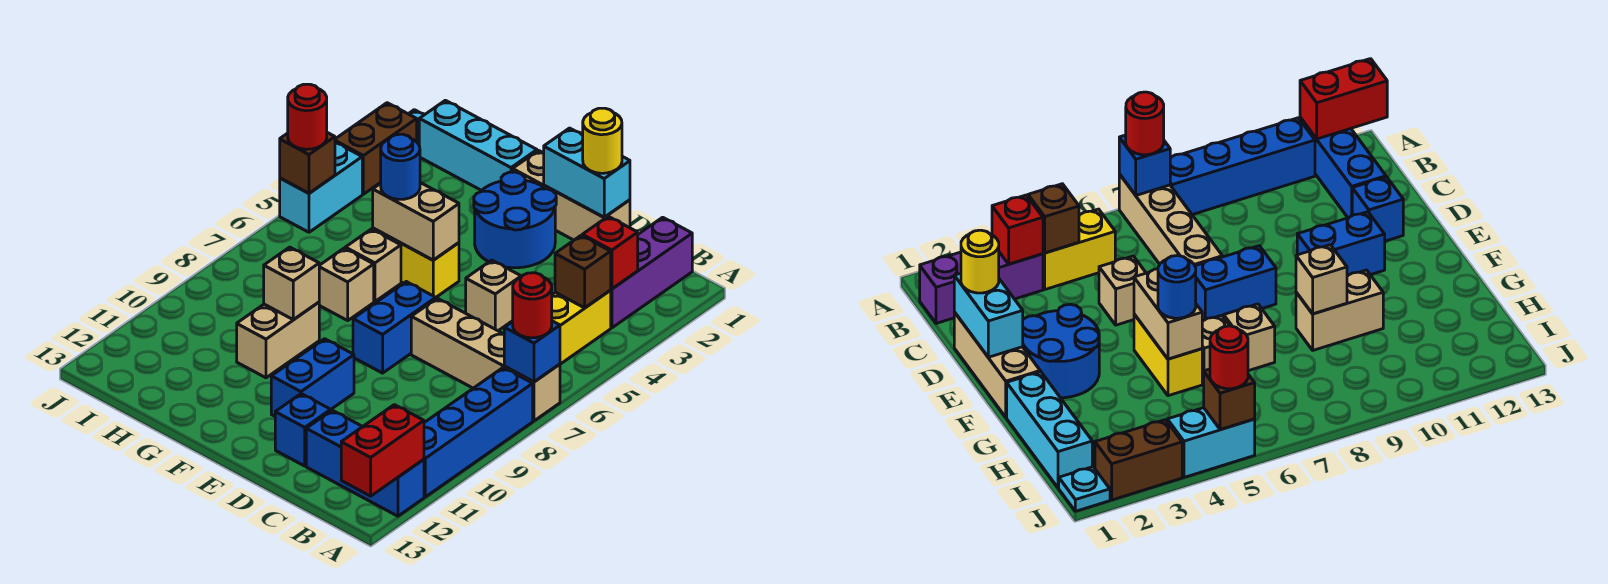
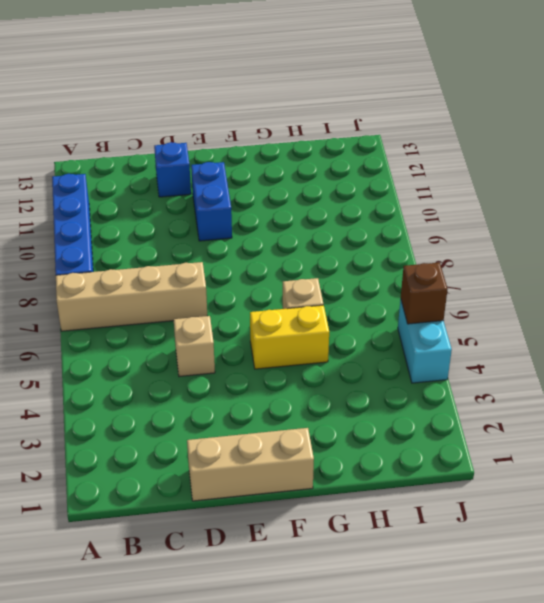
none -> blue brick A12:C12 level 1
none -> purple brick B1:B3 level 1
none -> yellow brick B4:B5 level 1
none -> blue round brick E2:F3 level 1

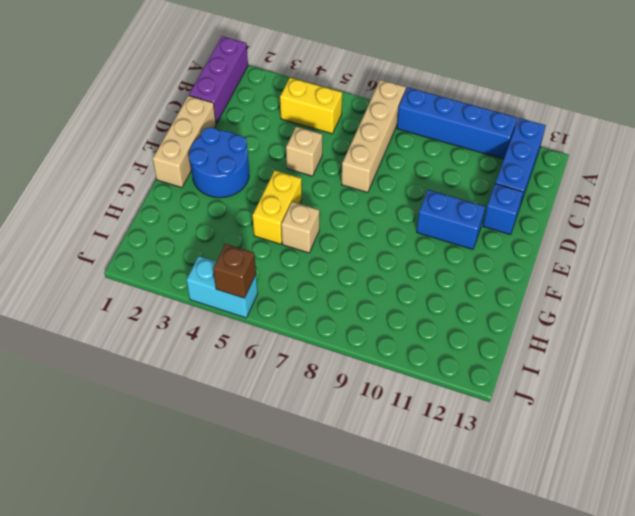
purple brick A1:C1 level 1 -> purple brick B1:B3 level 1
none -> blue brick E7:E8 level 1
none -> cyan brick G1:I1 level 1
none -> tan brick G7 level 1
none -> tan brick G9:G10 level 1

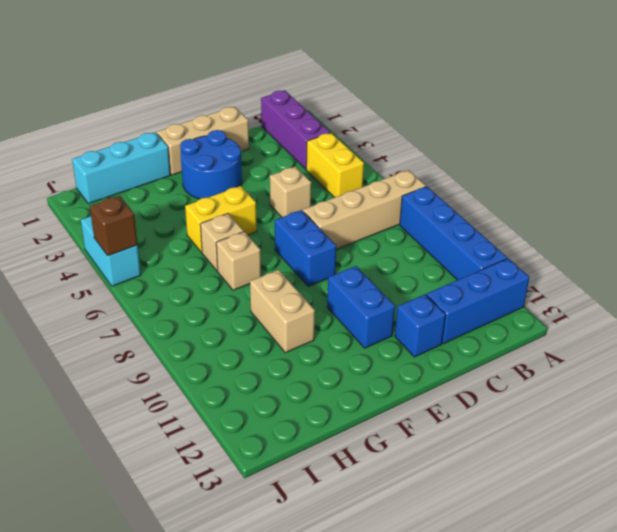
none -> cyan plate J1 level 1
none -> brown brick J2:J3 level 1
none -> blue brick A7 level 2
none -> red brick A12:A13 level 2

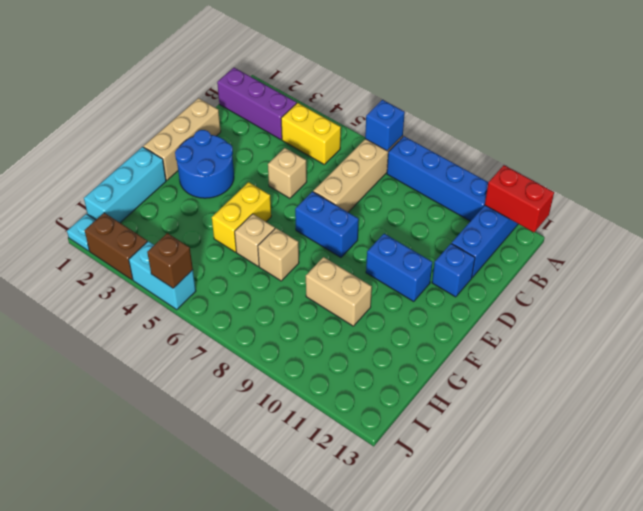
none -> red brick B3 level 2
none -> brown brick B4 level 2
none -> cyan brick D1:E1 level 2
none -> tan brick F5:G5 level 2

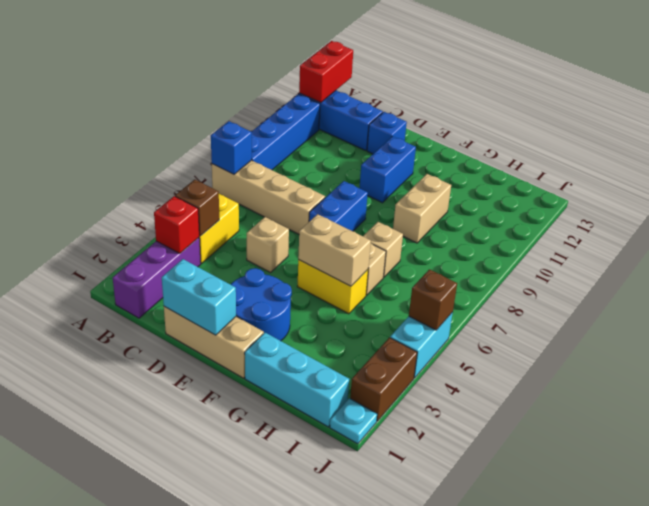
none -> tan brick G9 level 2
none -> red round brick A7 level 3
none -> yellow round brick D1 level 3
none -> blue round brick G5 level 3

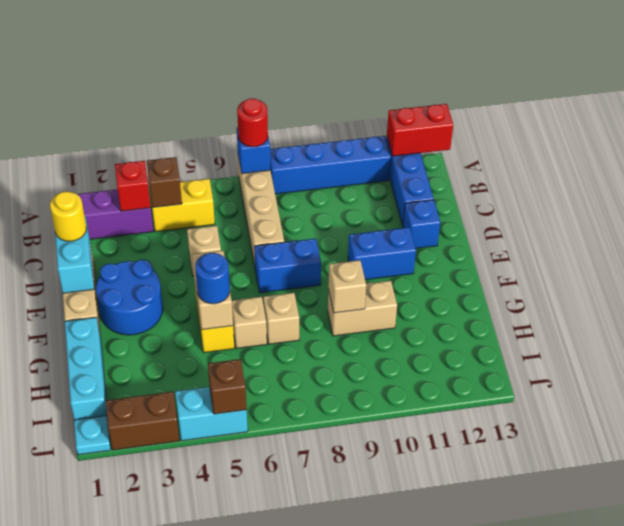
none -> red round brick J5 level 3

